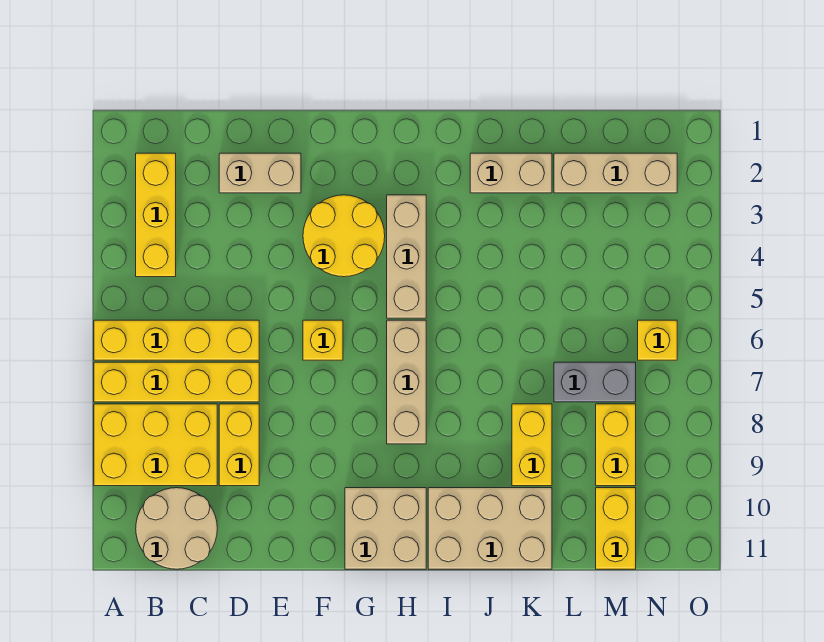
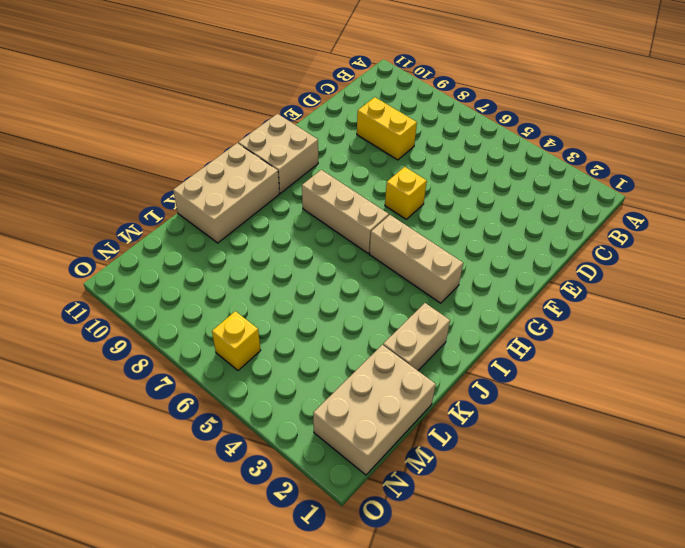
tan brick L1:N2 level 1 -> tan brick L2:N2 level 1
none -> yellow brick A6:D6 level 1
none -> yellow brick A7:D7 level 1
none -> yellow brick A8:C9 level 1

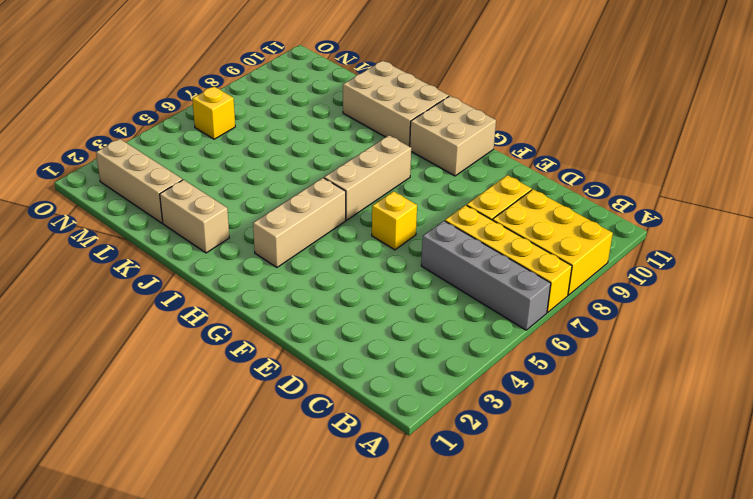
grey brick A6:D6 level 1 -> yellow brick A6:D6 level 1
none -> yellow brick B2:B4 level 1
none -> tan round brick B10:C11 level 1
none -> tan brick D2:E2 level 1

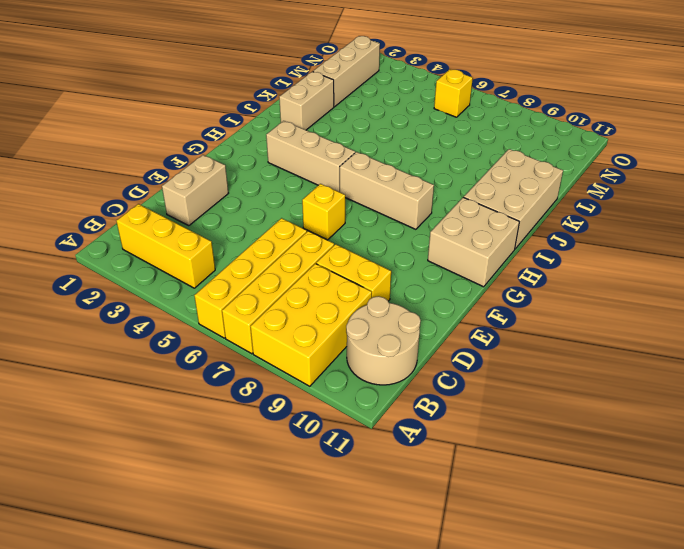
none -> yellow round brick F3:G4 level 1
none -> yellow brick K8:K9 level 1
none -> grey brick L7:M7 level 1

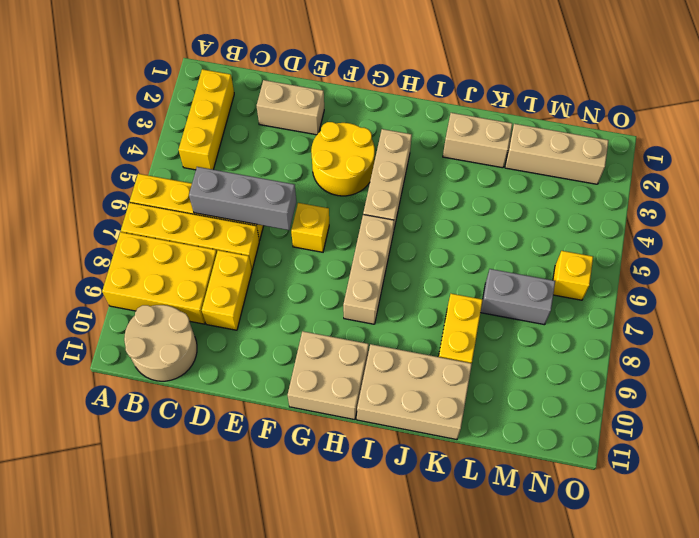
grey brick C6:E6 level 2 -> none
none -> yellow brick M8:M9 level 1
none -> yellow brick M10:M11 level 1

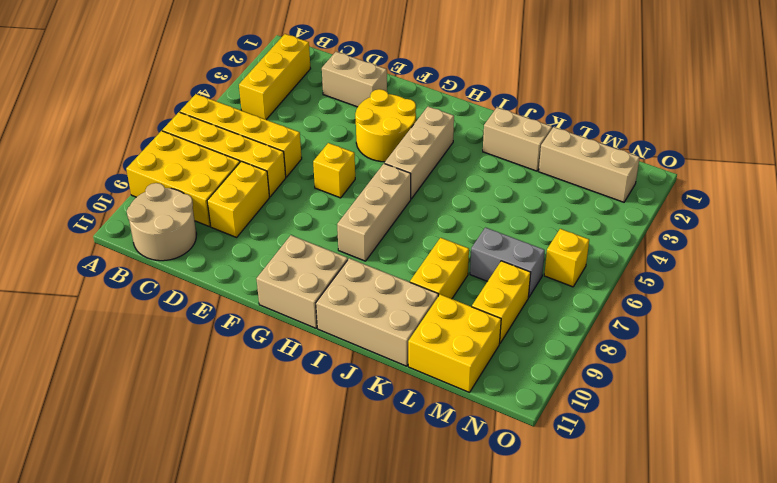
yellow brick L10:M11 level 1 -> yellow brick M10:M11 level 1

